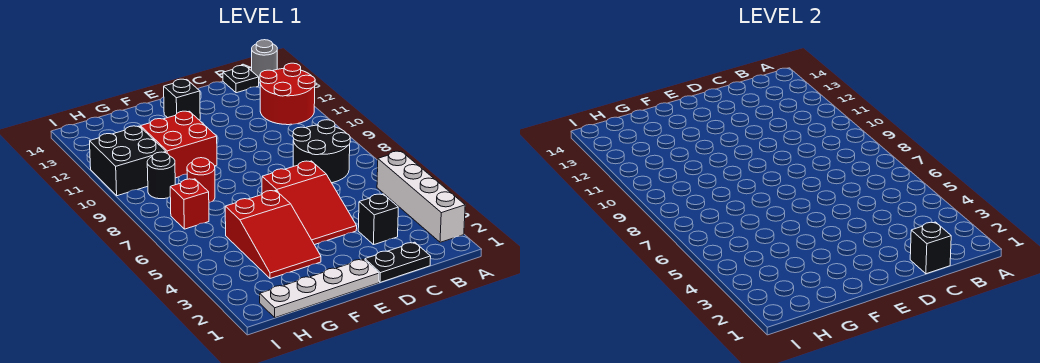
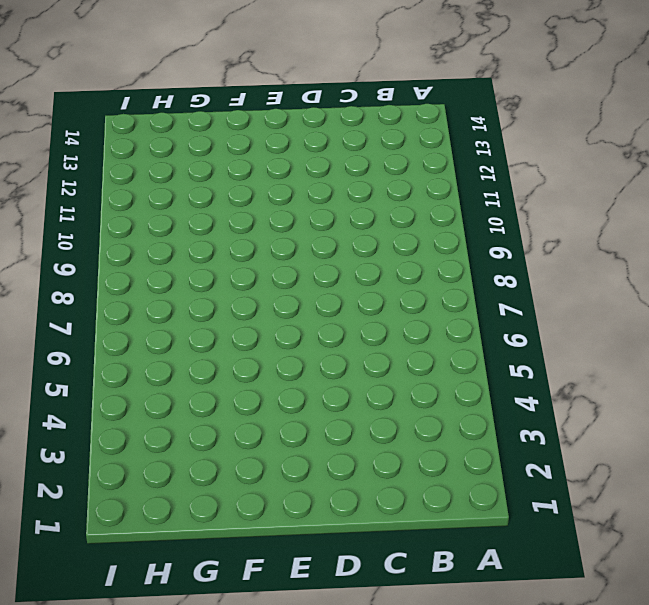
none -> white brick A2:A5 level 1
none -> red round brick A11:B12 level 1
none -> grey round brick A14 level 1

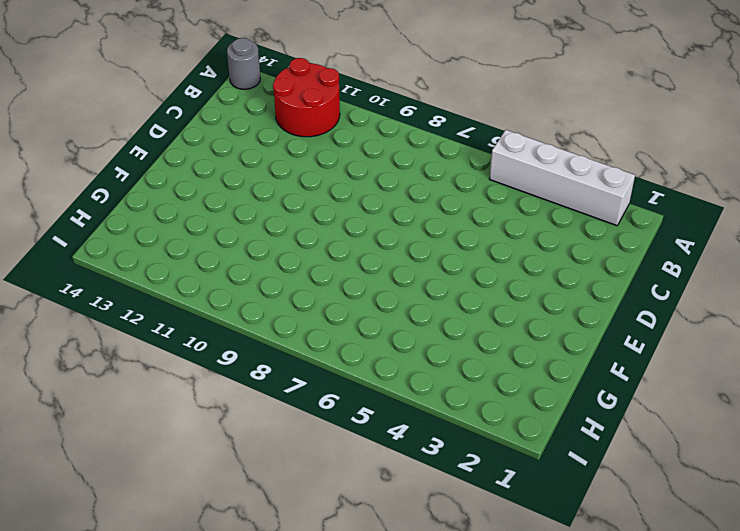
none -> black round brick B7:C8 level 1
none -> black plate B14 level 1
none -> black plate C1:D1 level 1

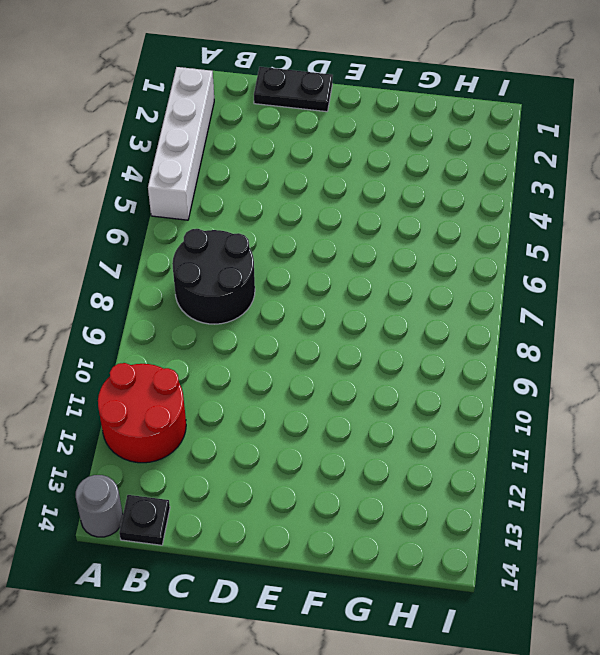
none -> black brick C3 level 1
none -> red slope D4:E6 level 1 top 6
none -> white plate E1:H1 level 1

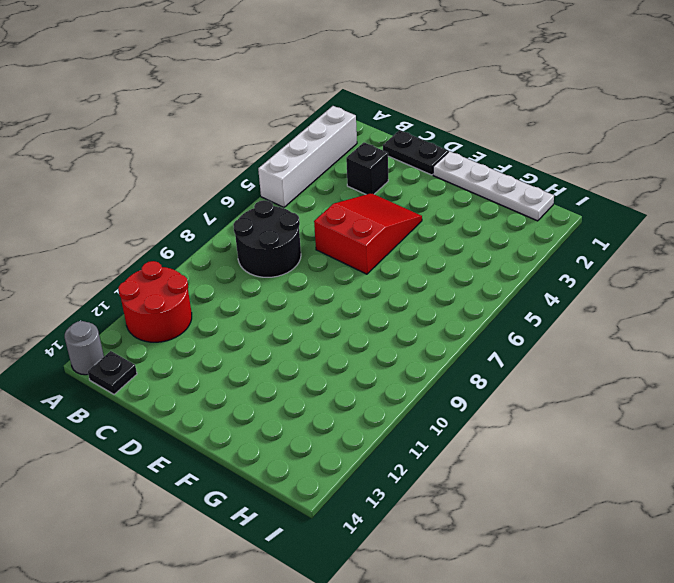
none -> black brick E13 level 1
none -> red slope F3:G5 level 1 top 5
none -> red brick F10:G11 level 1

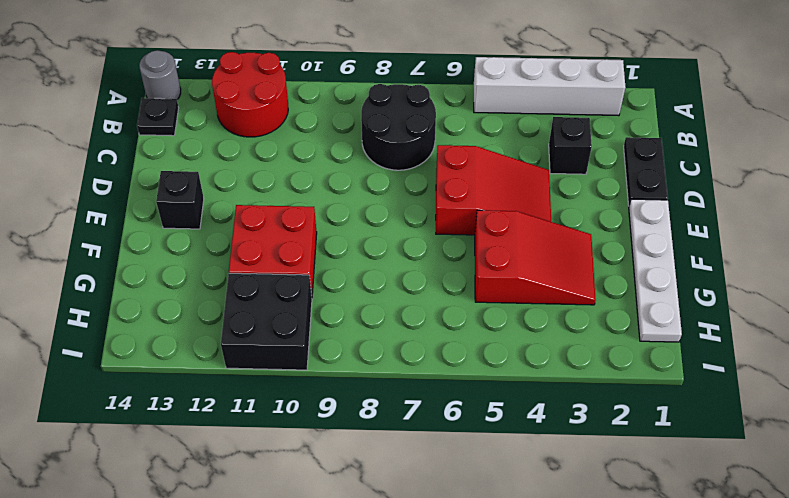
none -> red round brick G8 level 1
none -> red brick H7 level 1
none -> black round brick H9 level 1

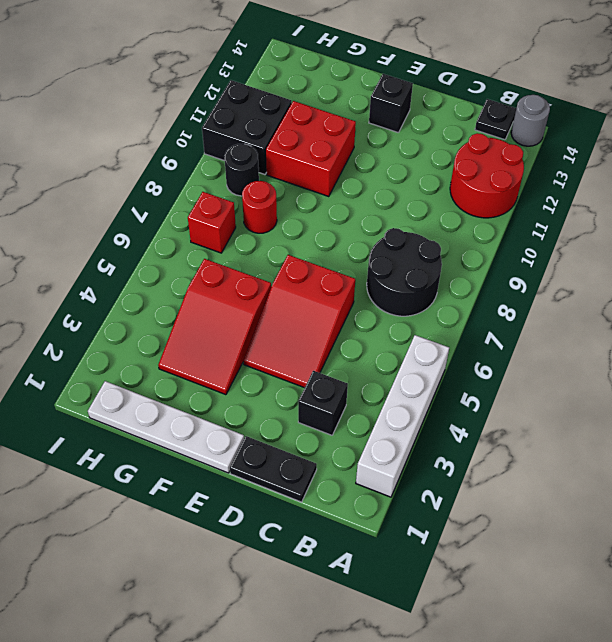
none -> black brick C1 level 2

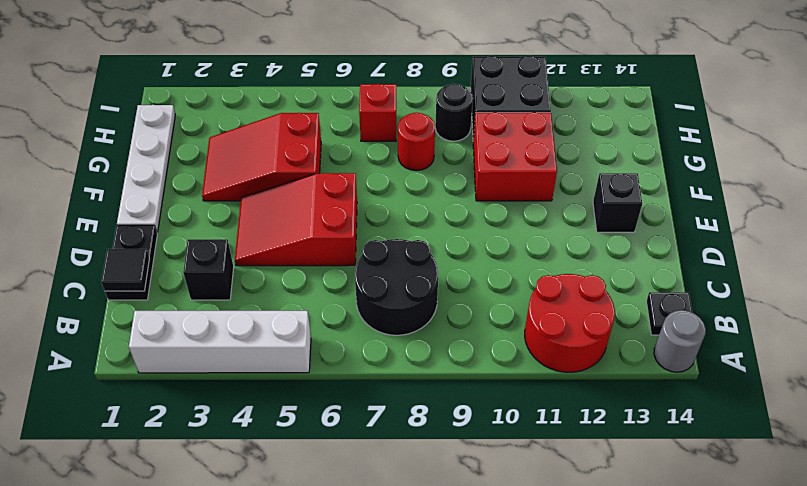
black tile C1 level 2 -> black brick C1 level 2

